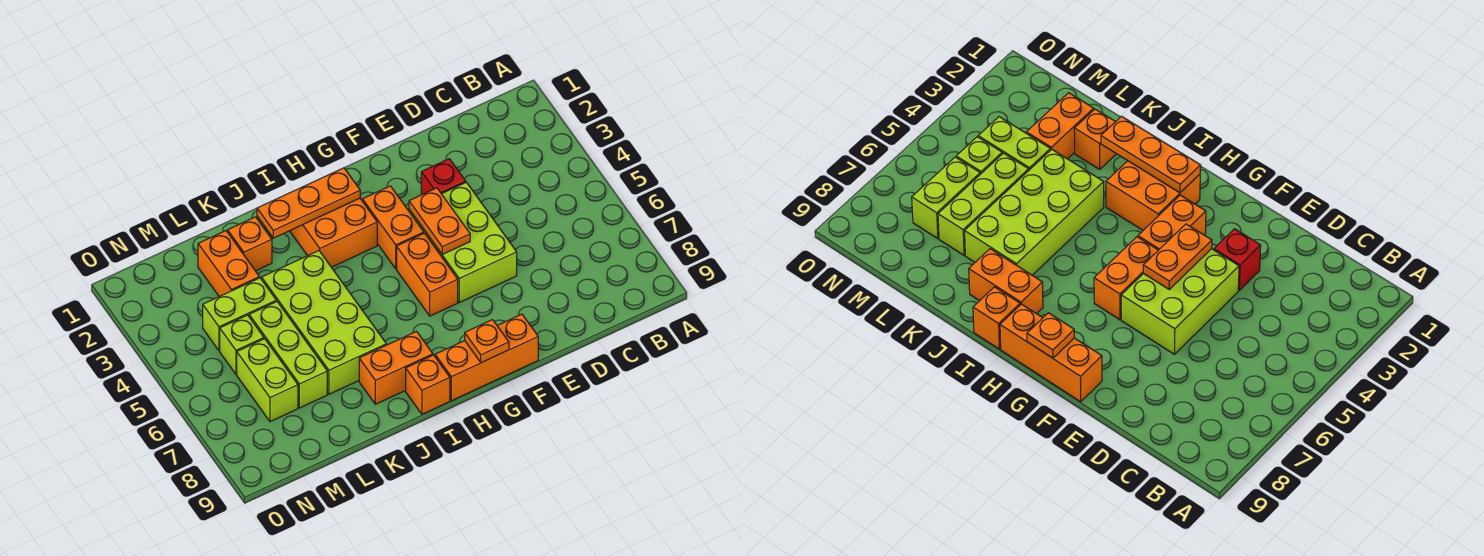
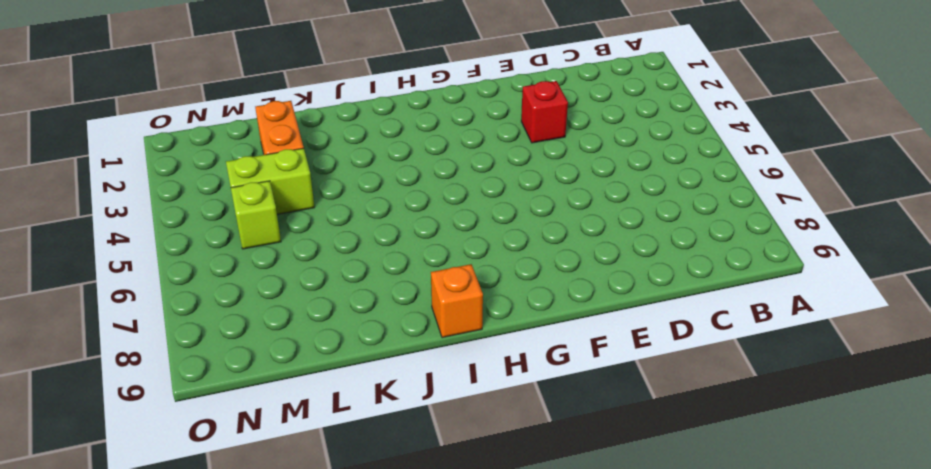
none -> lime brick E4:F6 level 1
none -> orange brick F9:H9 level 1
none -> orange brick G3:G4 level 1

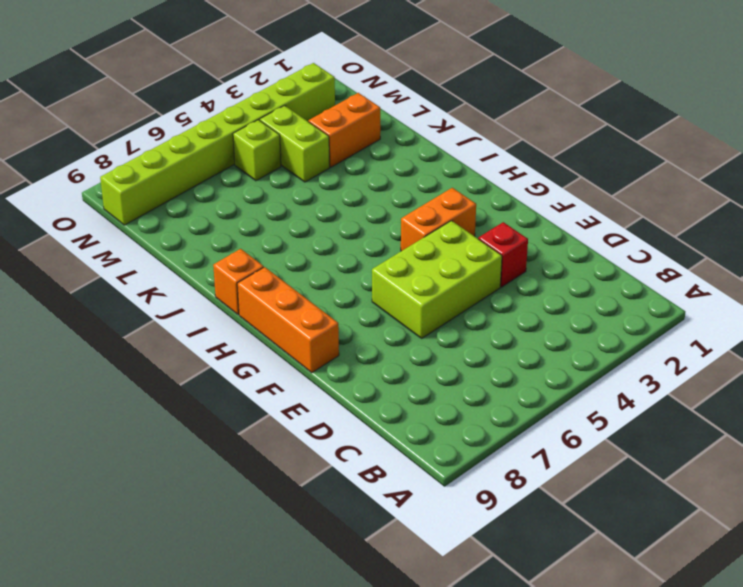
lime brick N2:N9 level 1 -> none
none -> orange brick G5:G6 level 1
none -> orange brick H2:I3 level 1
none -> orange brick I8:J8 level 1

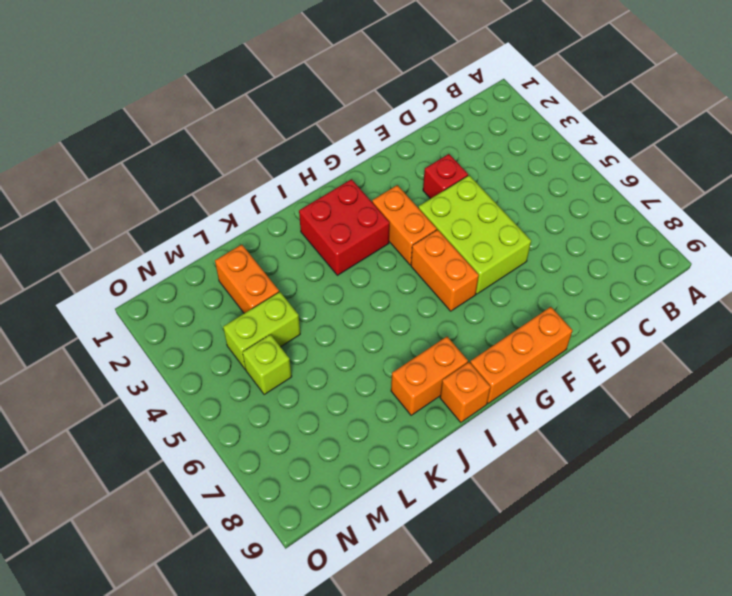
red brick H2:I3 level 1 -> orange brick H2:I3 level 1
none -> lime brick J4:K7 level 1
none -> orange brick K2 level 1
none -> lime brick L5:L7 level 1

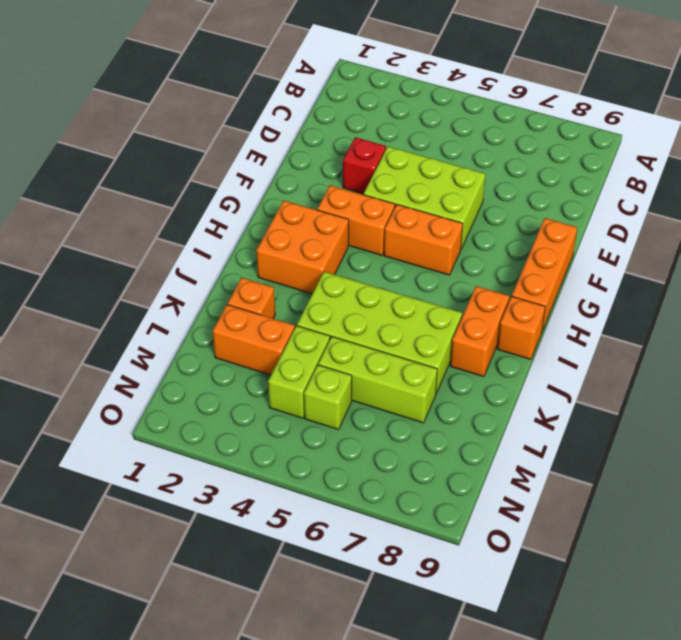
none -> lime brick M6:M7 level 1
none -> orange plate F4:F5 level 2
none -> orange plate G9 level 2

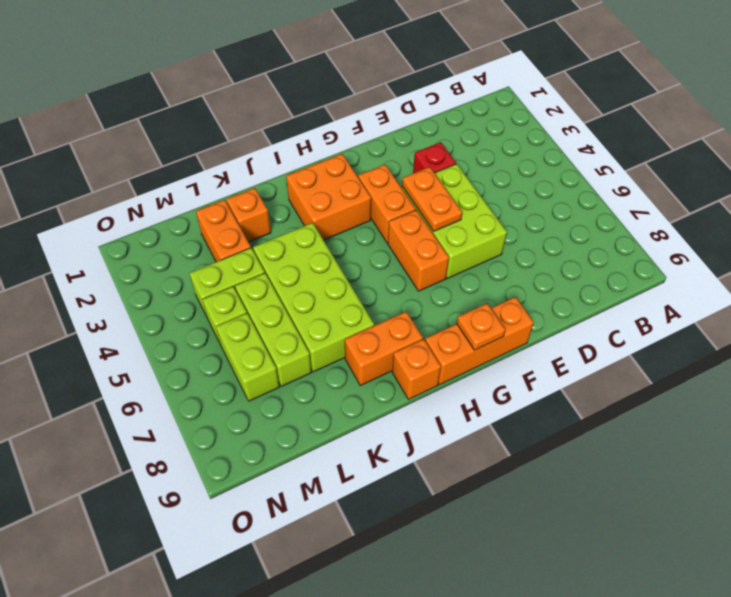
none -> orange plate H2:J2 level 2

